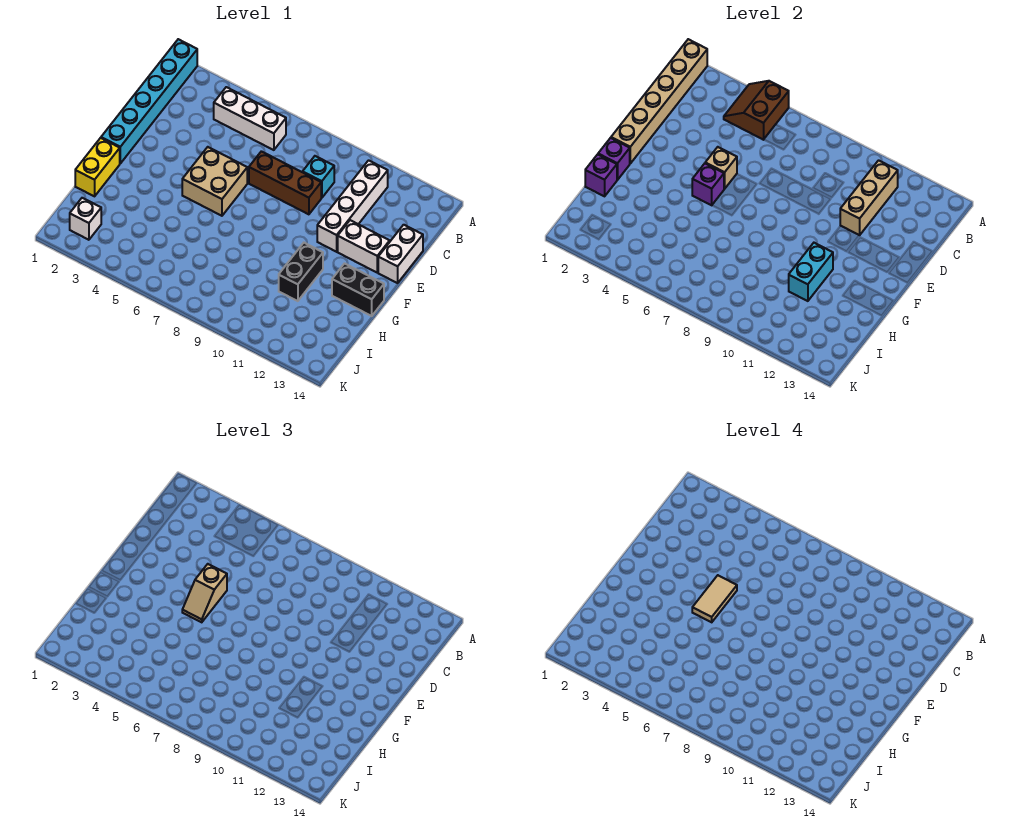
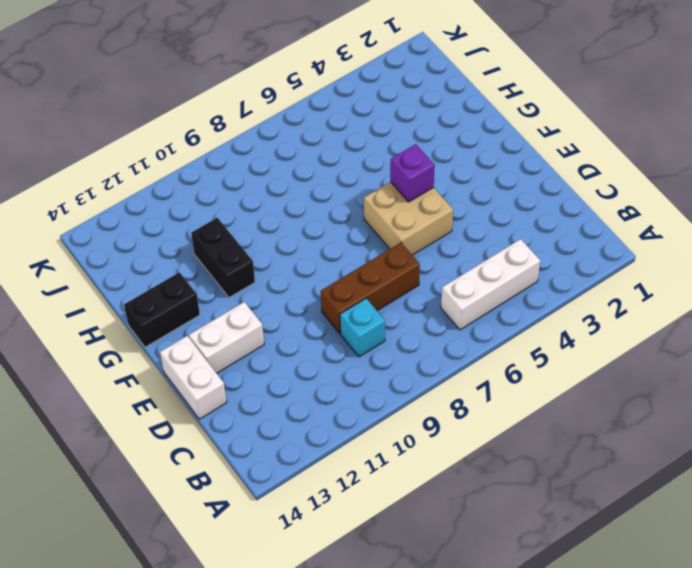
none -> cyan brick A1:F1 level 1
none -> white brick B11:E11 level 1
none -> yellow brick G1:H1 level 1

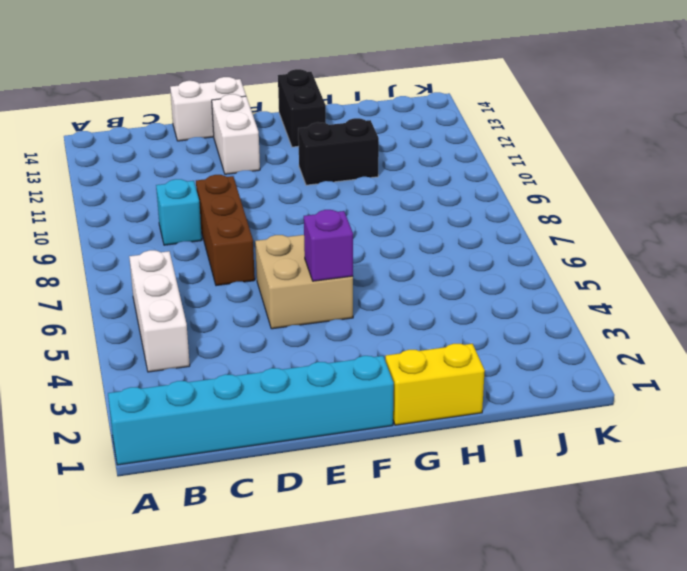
none -> white brick B11:E11 level 1
none -> white brick J2 level 1
none -> tan brick A1:F1 level 2

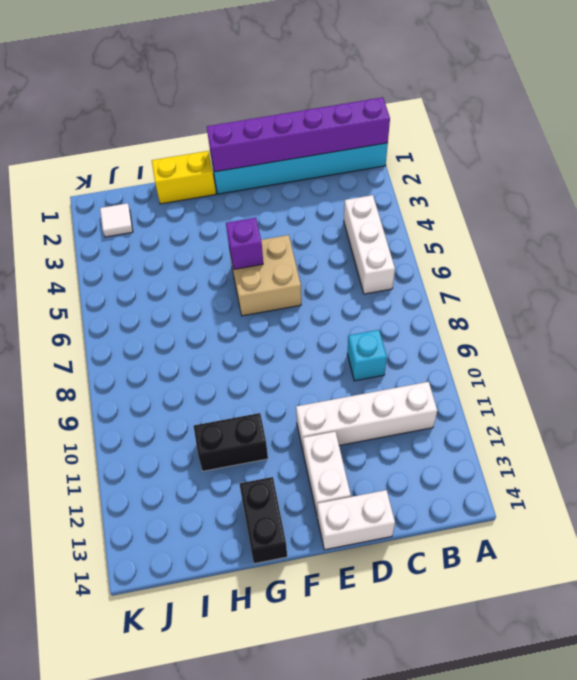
purple brick A1:F1 level 2 -> tan brick A1:F1 level 2
white tile J2 level 1 -> white brick J2 level 1
none -> brown brick D7:D9 level 1
none -> brown slope A4:B5 level 2 top 5
none -> tan brick B11:D11 level 2

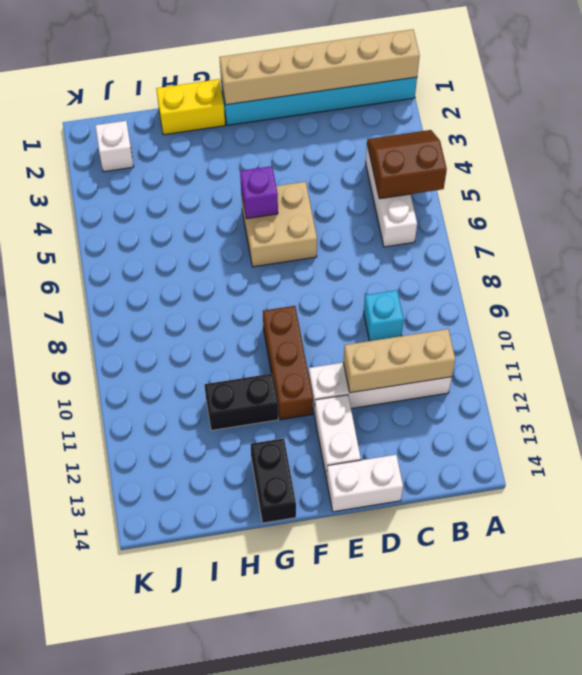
brown brick F9:F11 level 1 -> brown brick D7:D9 level 1
none -> tan brick E5 level 2
none -> purple brick G1 level 2
none -> cyan brick G11:H11 level 2

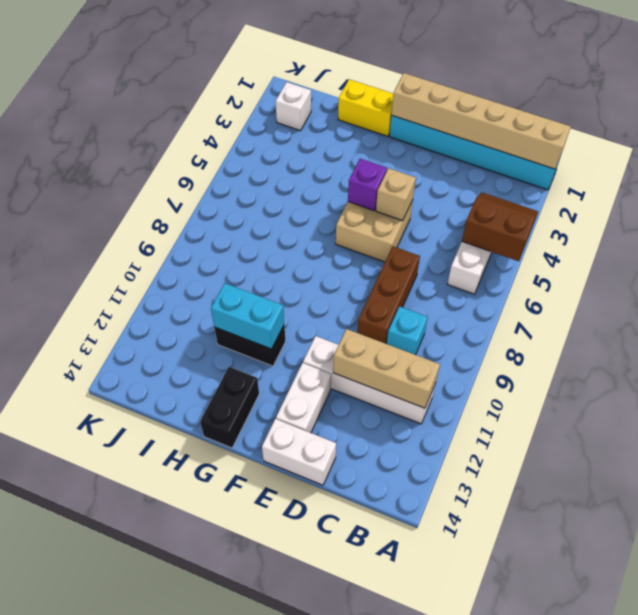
none -> purple brick G1 level 2
none -> purple brick H1 level 2
none -> tan slope E5:F5 level 3 top E

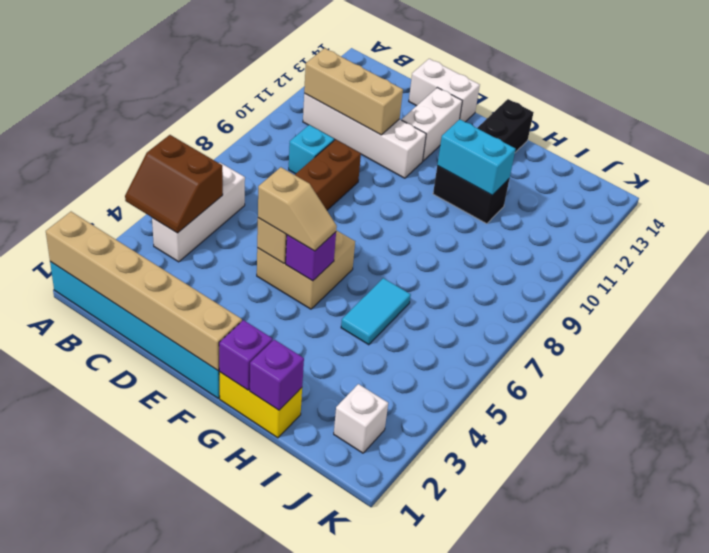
cyan tile H5:H6 level 1 -> none
none -> tan tile E5:F5 level 4

